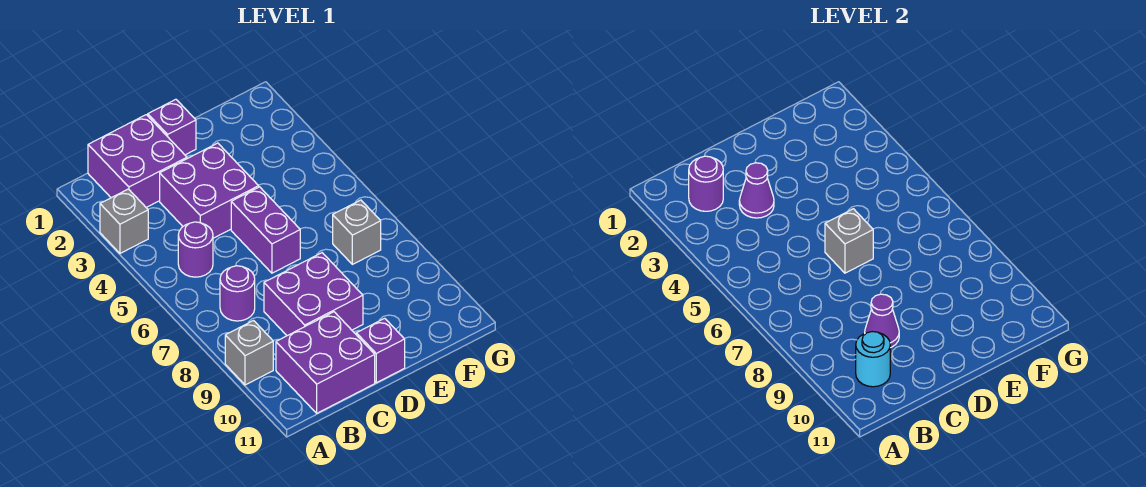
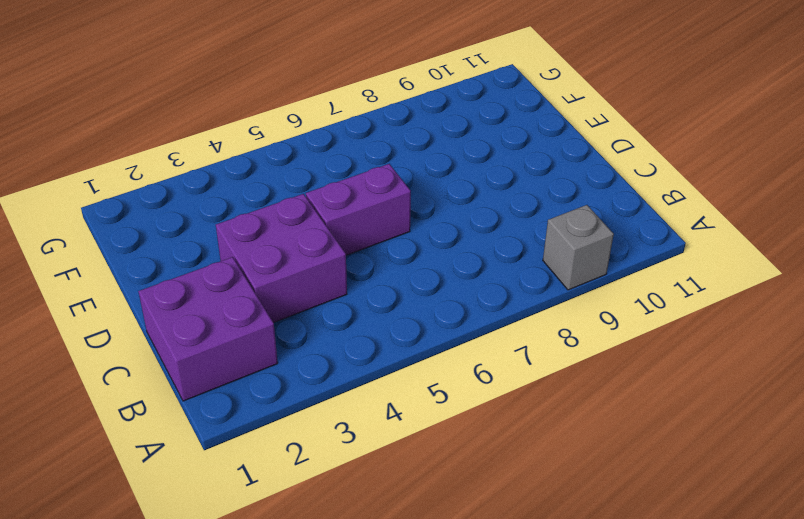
none -> grey brick A3 level 1
none -> purple round brick B5 level 1
none -> purple round brick B7 level 1

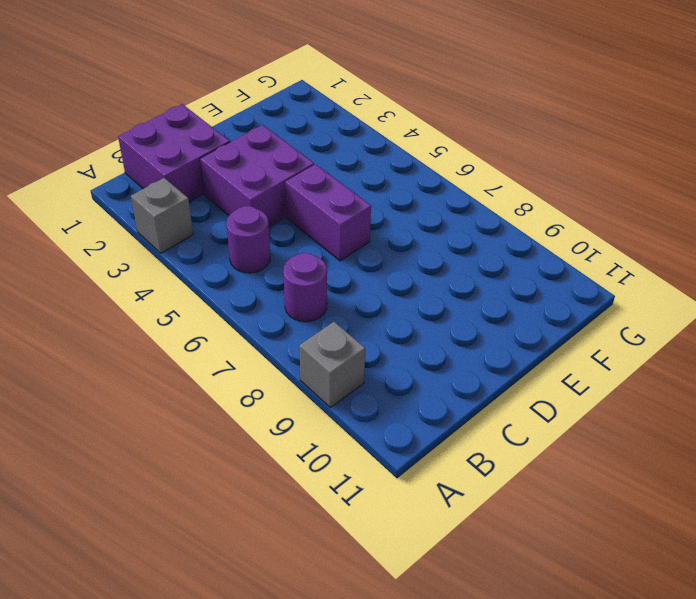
none -> purple brick B10:C11 level 1
none -> purple brick C8:D9 level 1
none -> purple brick D1 level 1

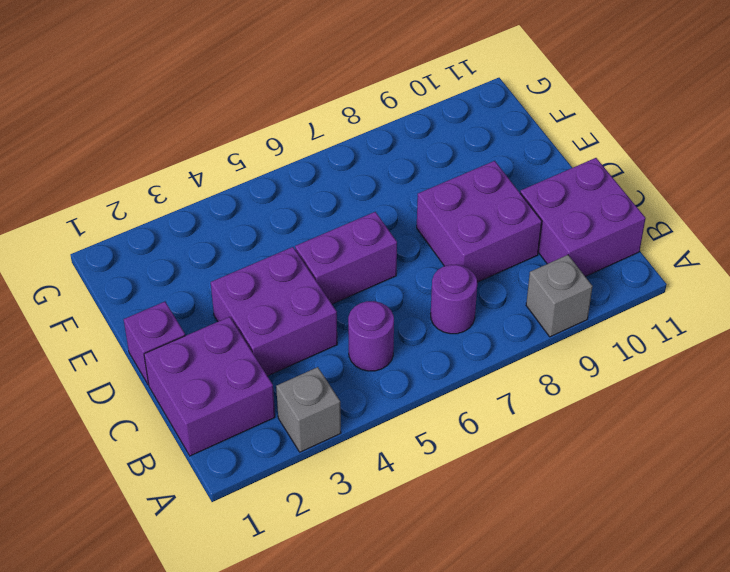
none -> purple brick D11 level 1
none -> grey brick F7 level 1
none -> purple round brick B2 level 2

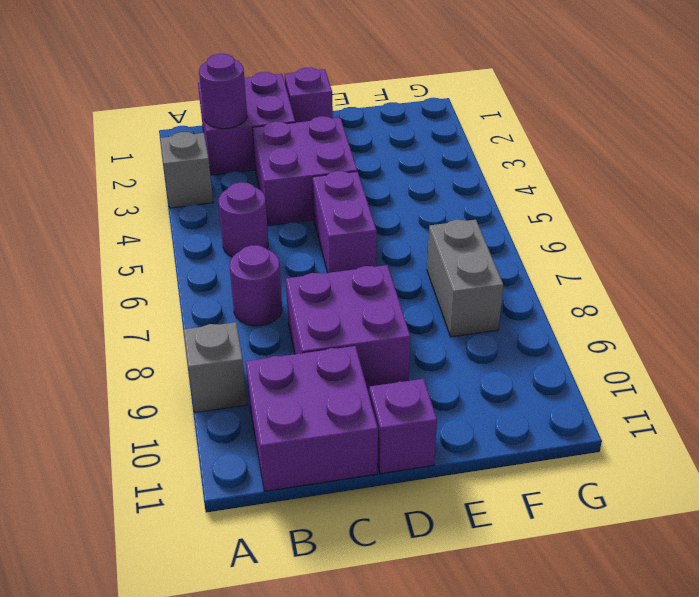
grey brick F7:F8 level 1 -> grey brick F7 level 1
none -> cyan round brick B10 level 2
none -> purple cone C3 level 2
none -> purple cone C9 level 2

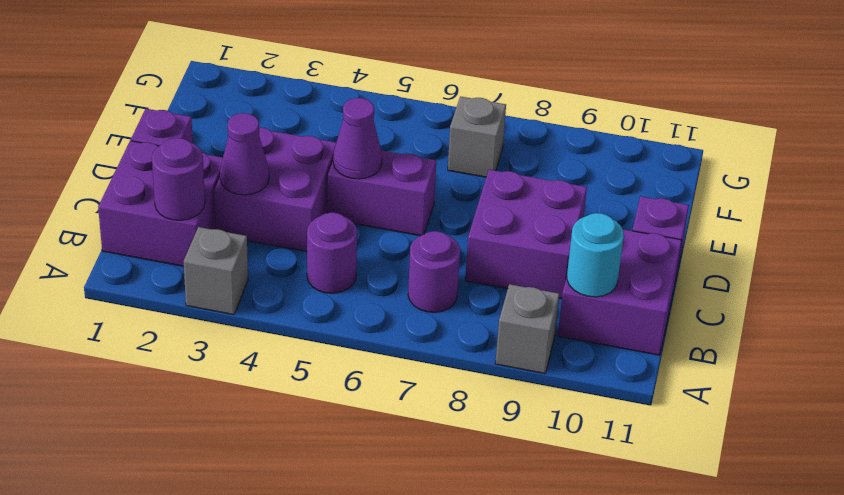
purple cone D5 level 2 -> purple cone C9 level 2
none -> grey brick D6 level 2

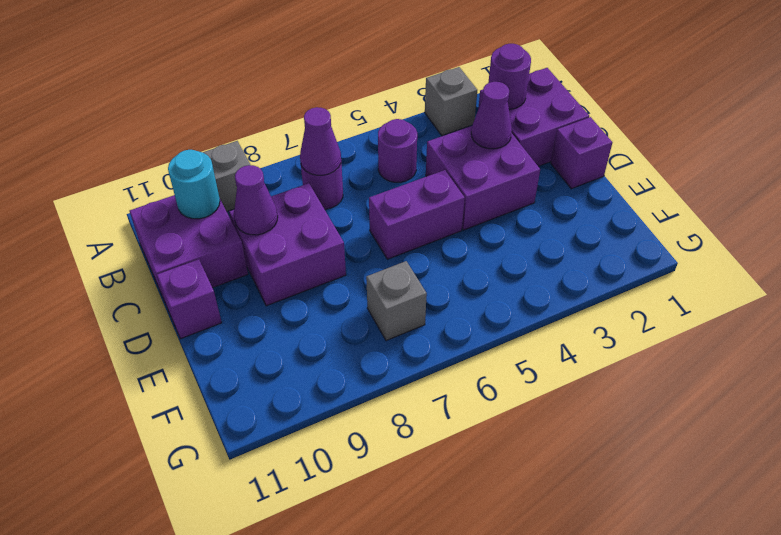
purple cone B7 level 2 -> none
none -> grey brick D6 level 2

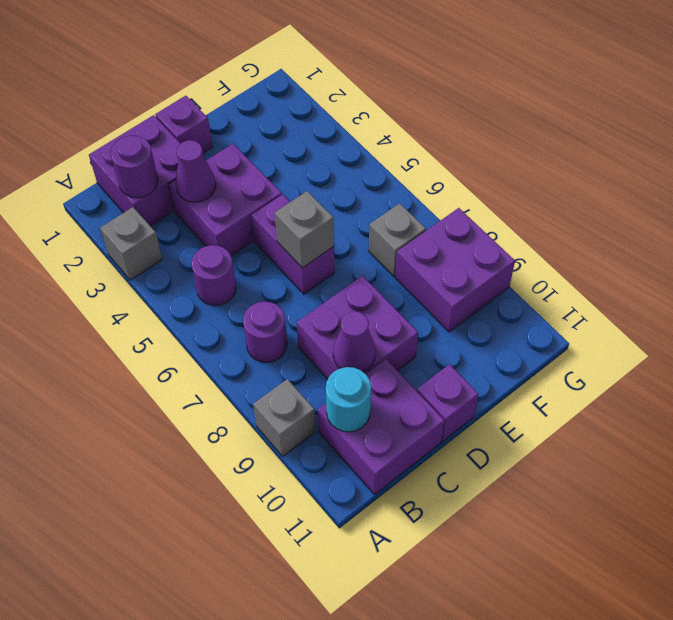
purple brick F8:G9 level 1 -> none

